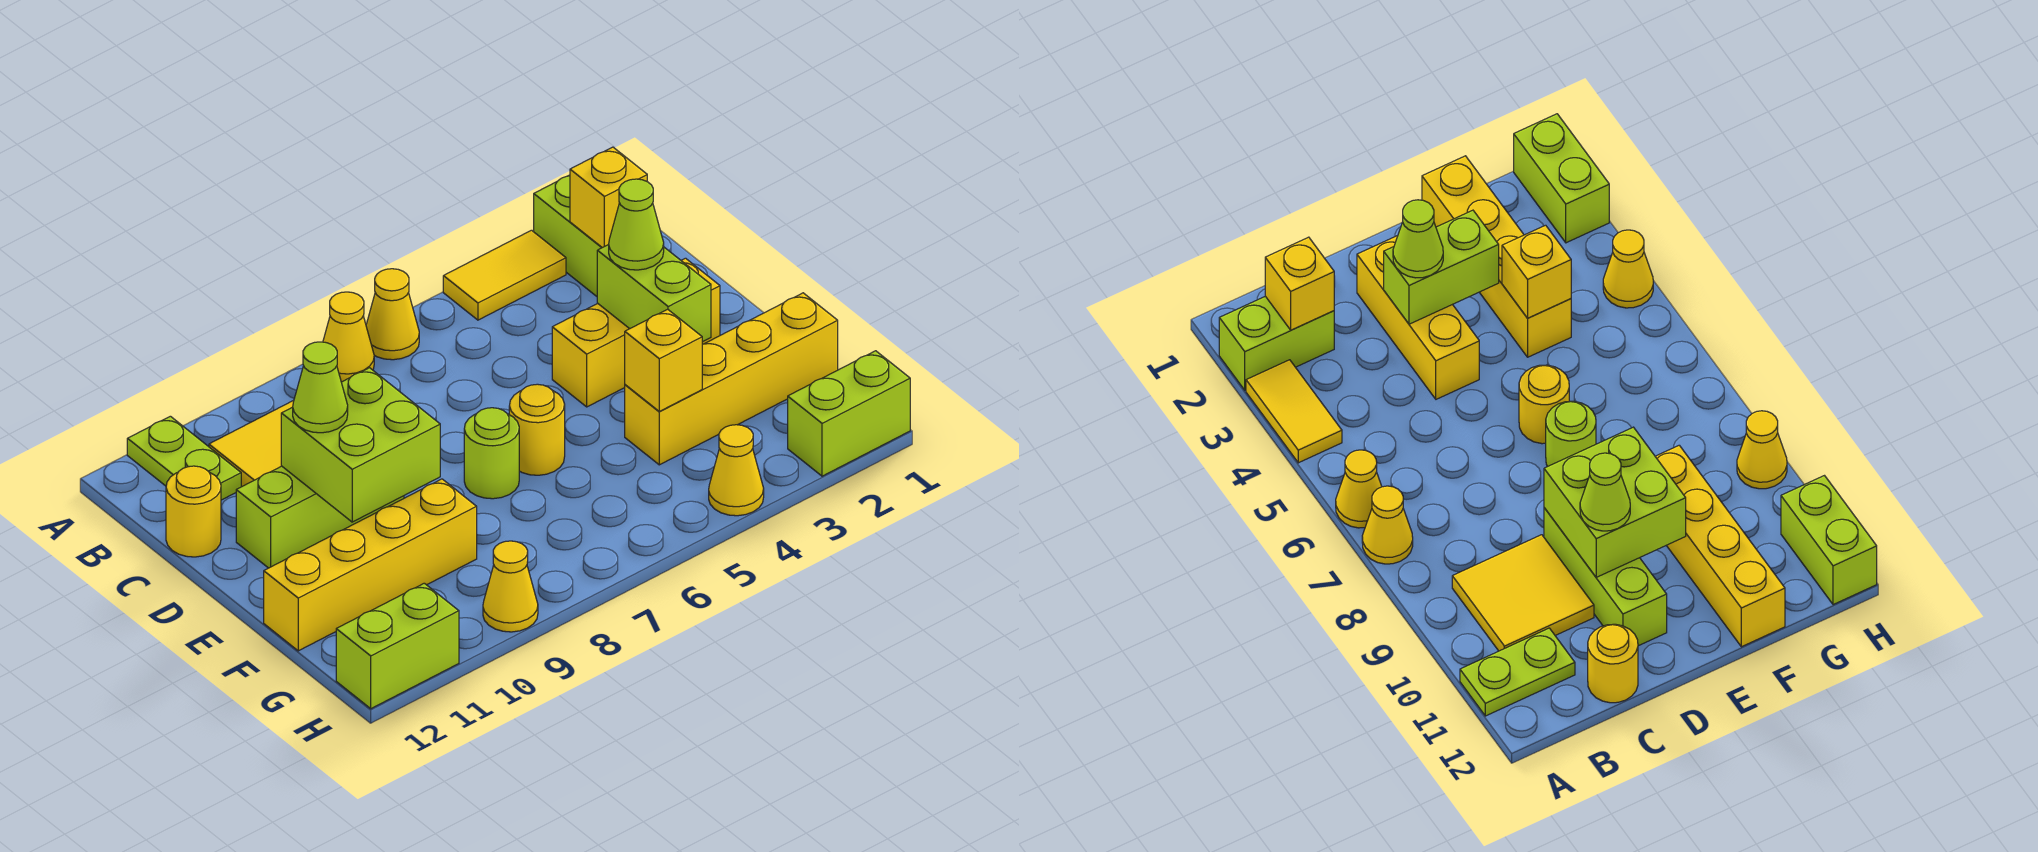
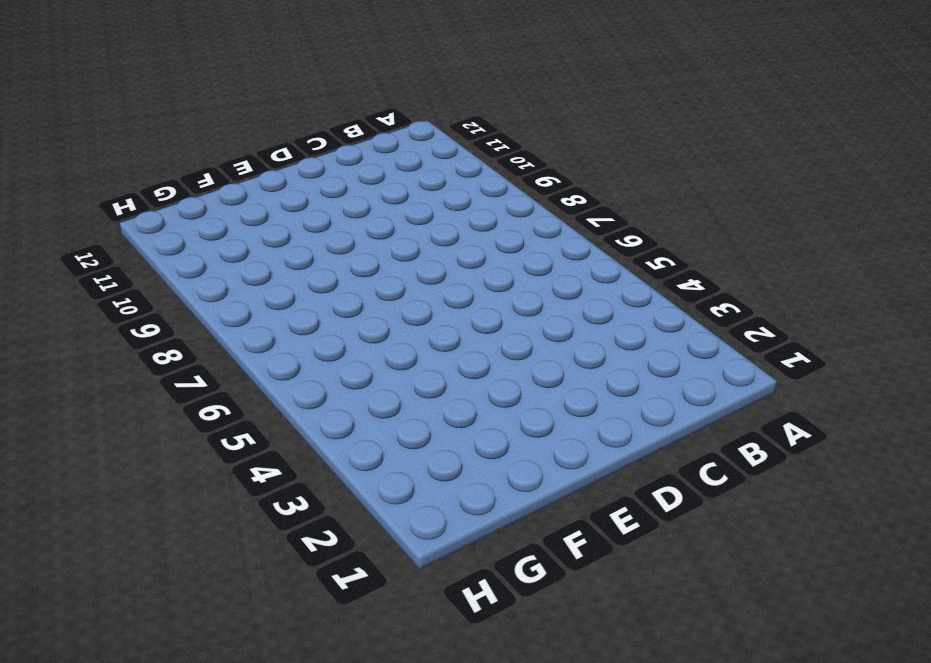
none -> lime brick A2:B2 level 1
none -> yellow tile A3:A4 level 1
none -> yellow cone A6 level 1

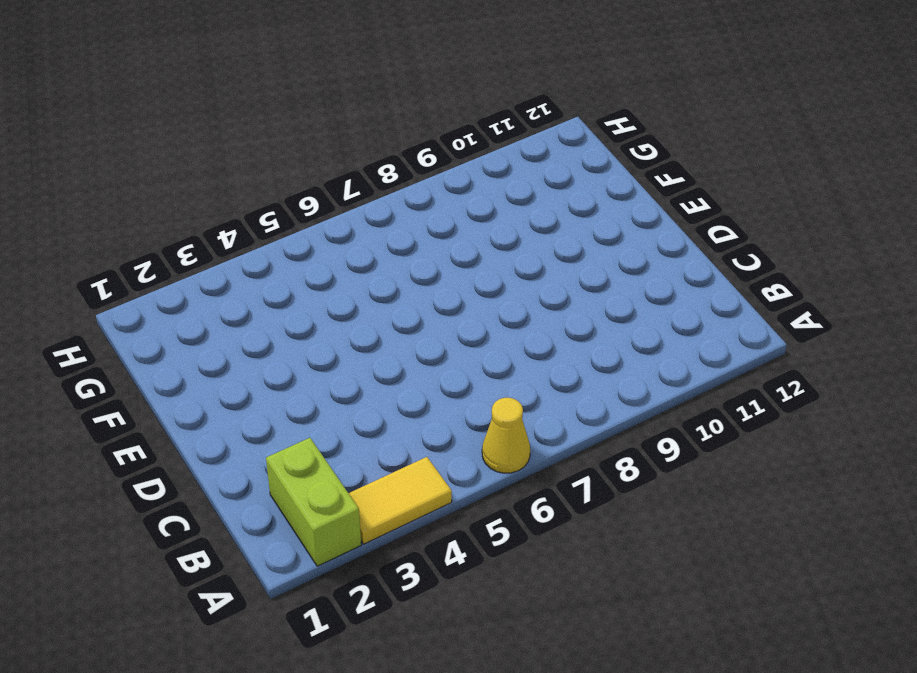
none -> yellow cone A7 level 1
none -> lime plate A11:B11 level 1
none -> yellow tile B9:C10 level 1

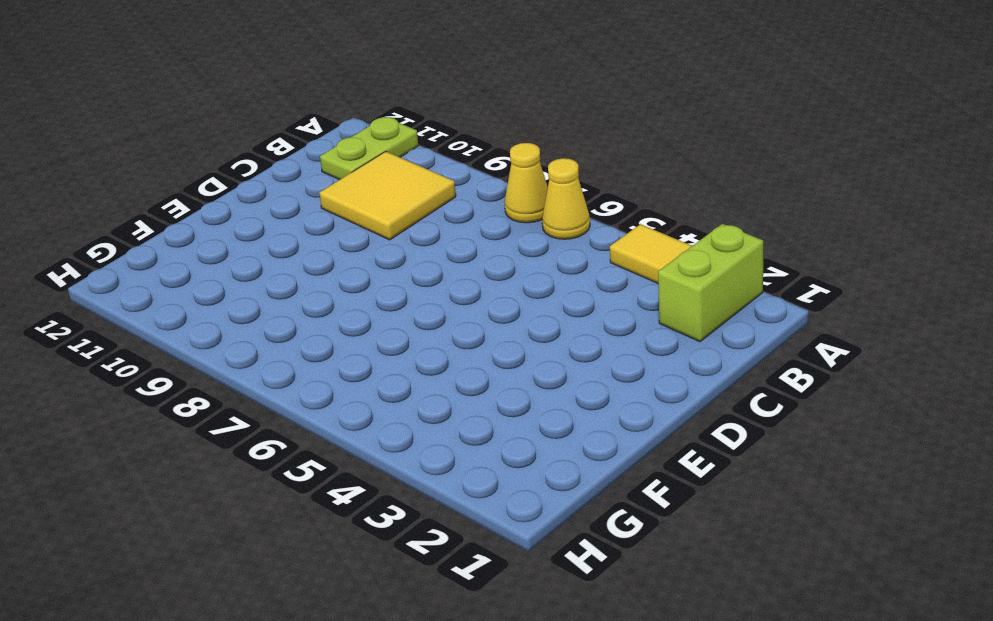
none -> yellow round brick C12 level 1
none -> yellow brick D2:D4 level 1
none -> lime brick D9:D11 level 1

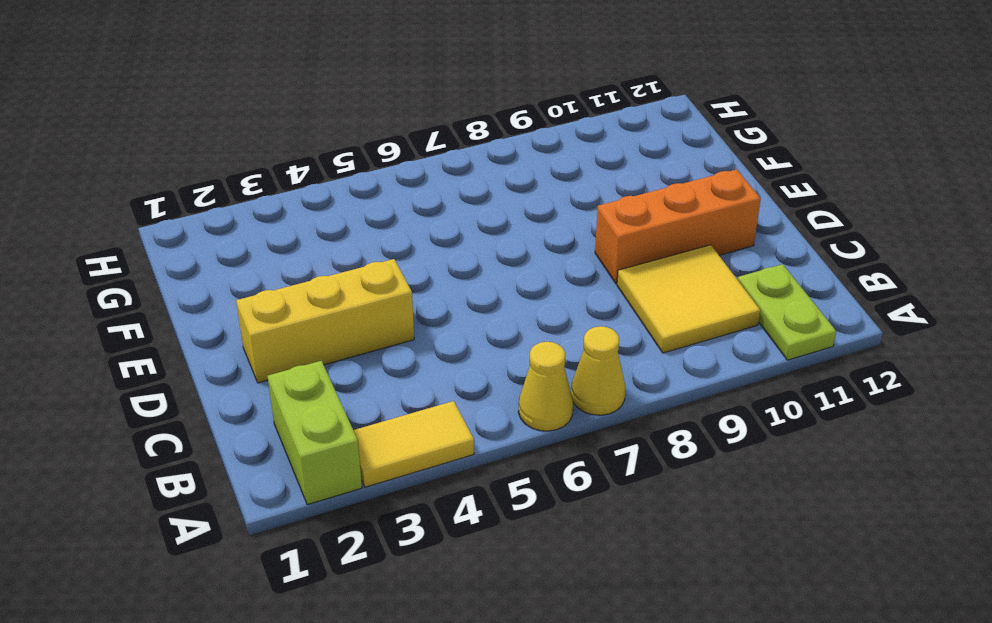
orange brick D9:D11 level 1 -> lime brick D9:D11 level 1
none -> yellow round brick C12 level 1
none -> yellow round brick E6 level 1
none -> lime round brick E7 level 1

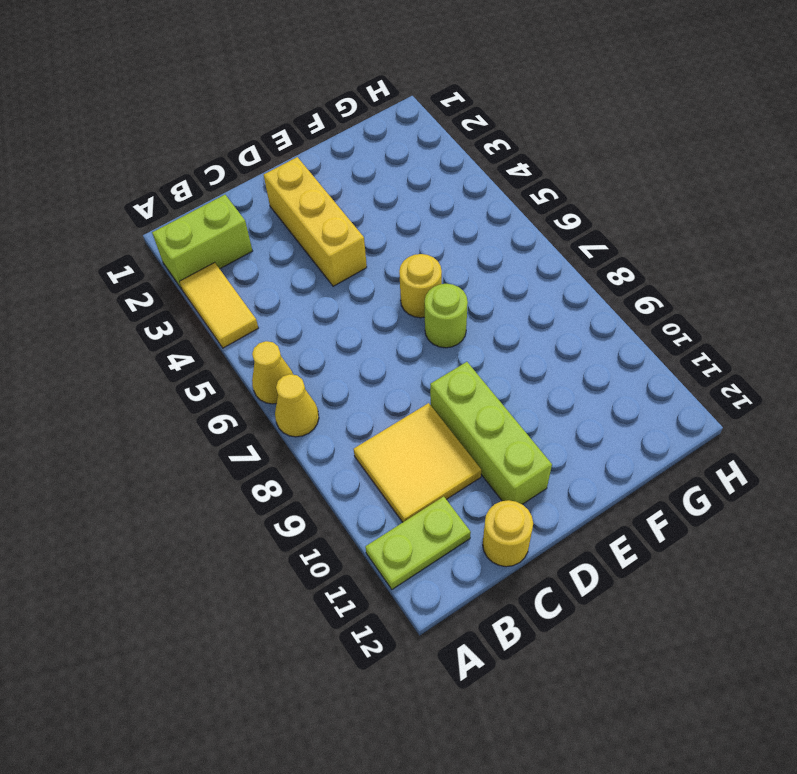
none -> yellow brick F1:F4 level 1
none -> yellow brick F9:F12 level 1
none -> lime brick H1:H2 level 1

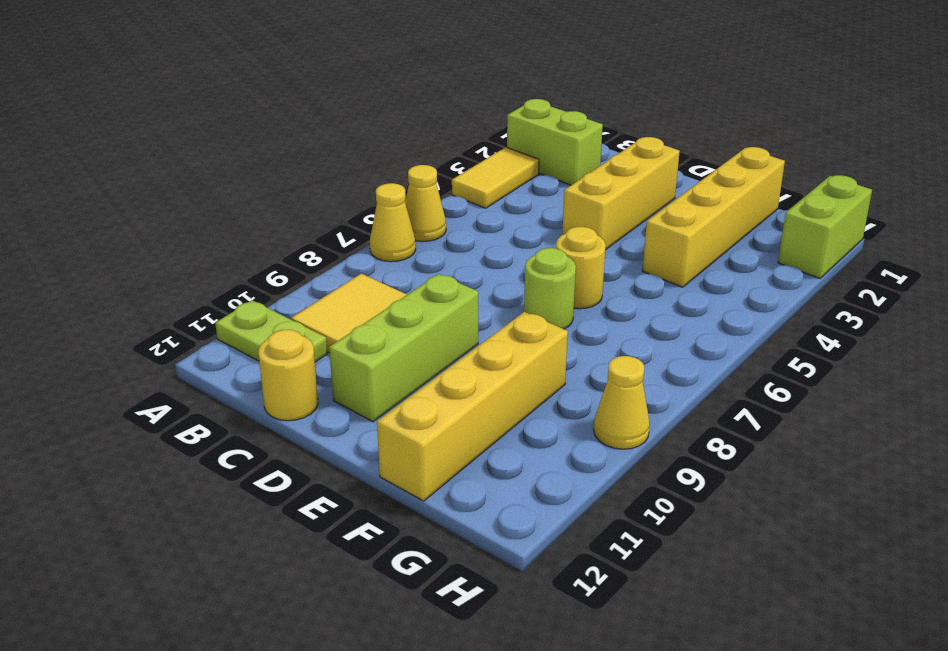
none -> yellow cone H4 level 1
none -> lime brick H11:H12 level 1
none -> yellow brick B2 level 2

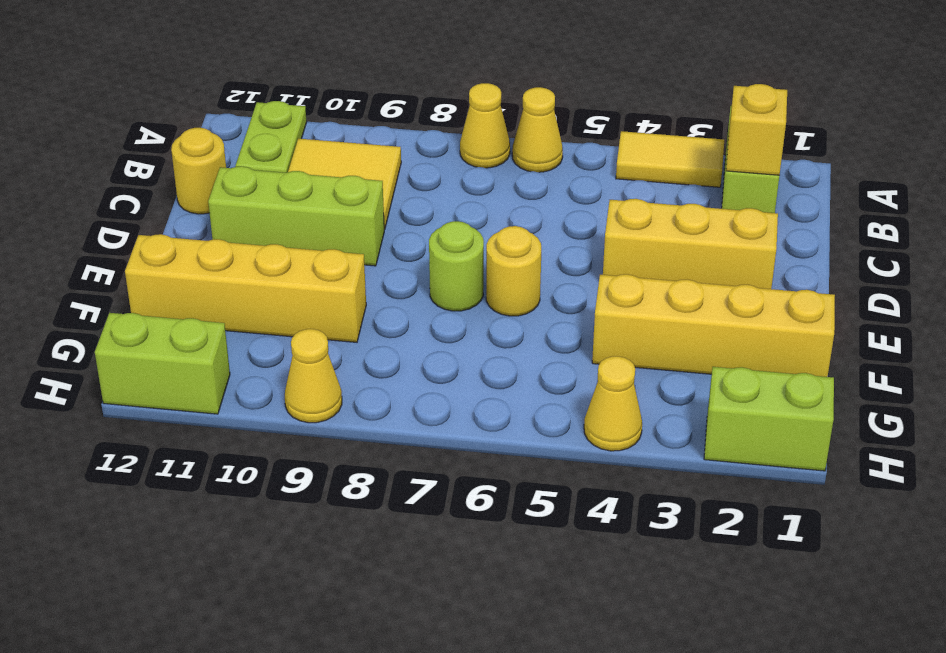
none -> lime brick D3:E3 level 2
none -> lime brick D9:E10 level 2
none -> yellow brick F4 level 2

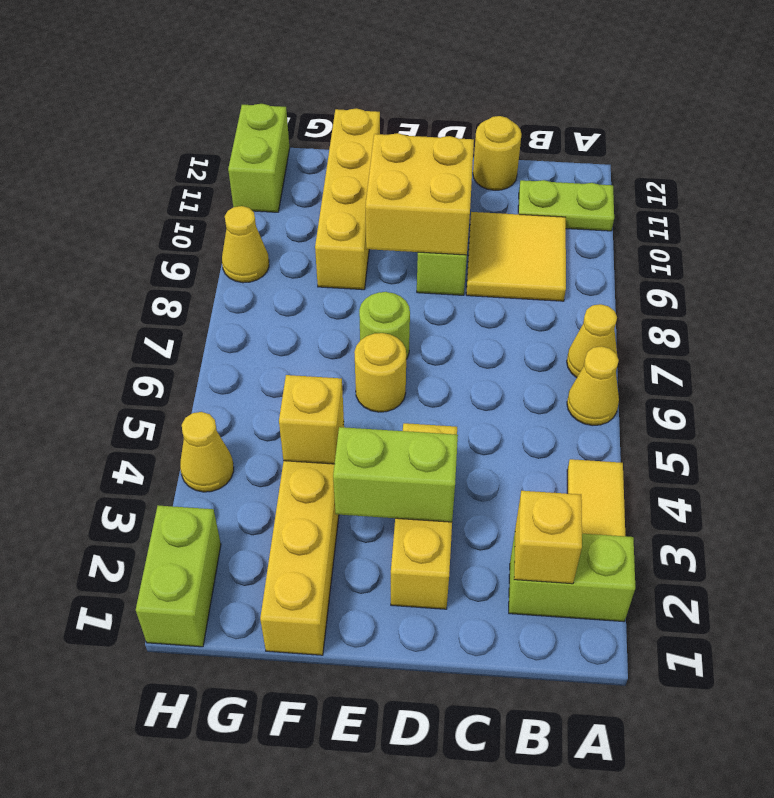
yellow brick D9:E10 level 2 -> lime brick D9:E10 level 2
none -> lime cone D3 level 3
none -> lime cone D10 level 3

